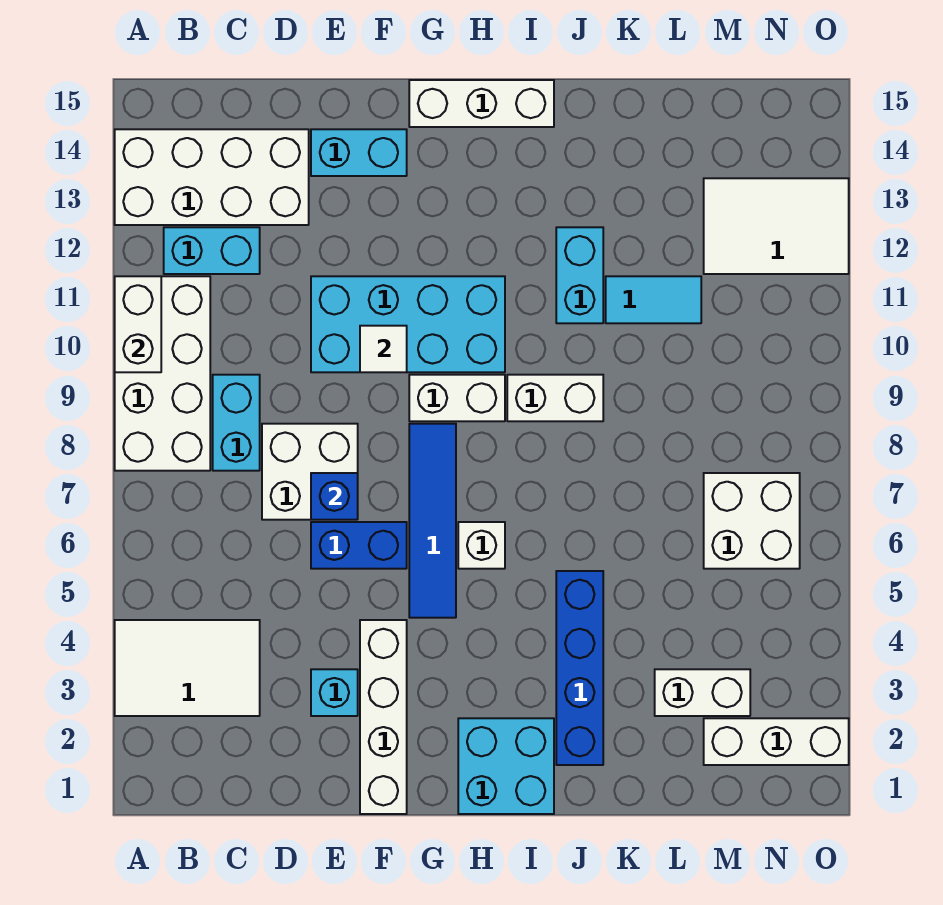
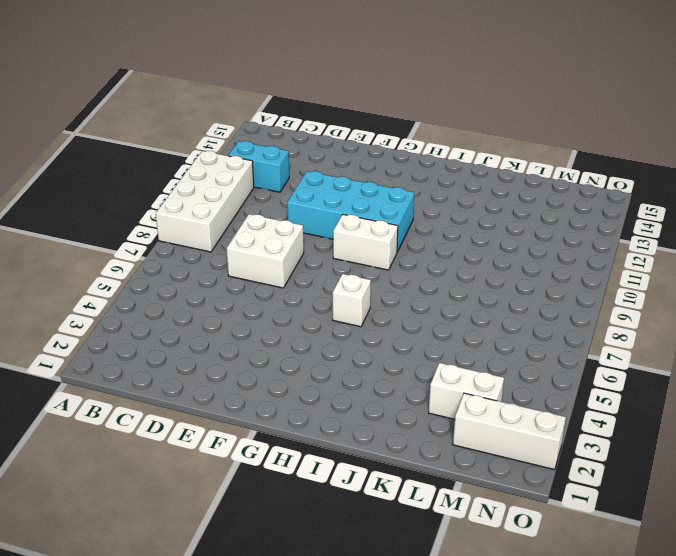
none -> white tile A3:C4 level 1
none -> white brick A13:D14 level 1
none -> cyan brick C8:C9 level 1

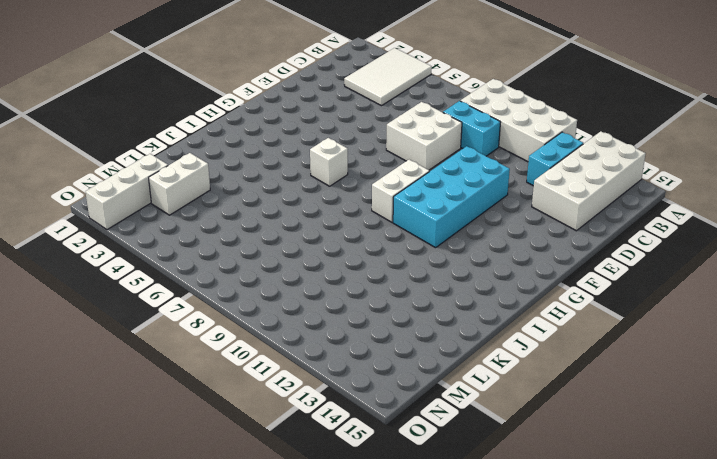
none -> cyan brick E3 level 1
none -> blue brick E6:F6 level 1
none -> cyan brick E14:F14 level 1

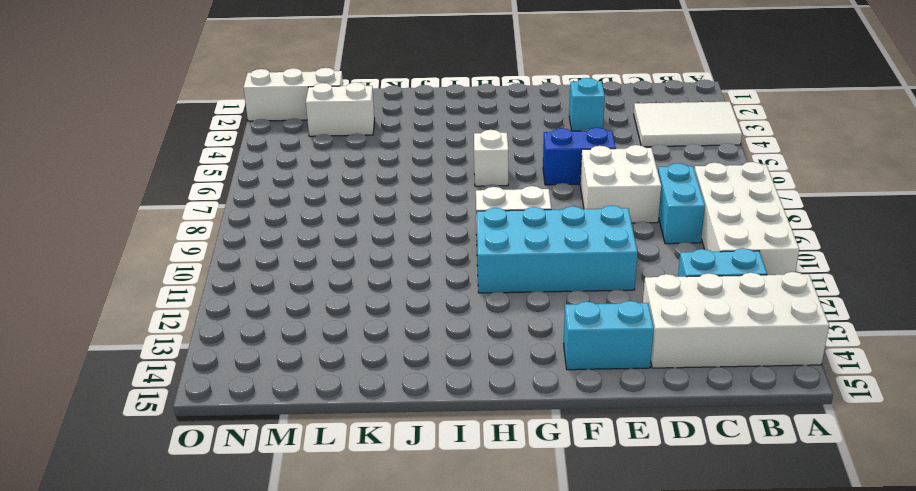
none -> white brick F1:F4 level 1
none -> blue tile G5:G8 level 1
none -> white brick G15:I15 level 1

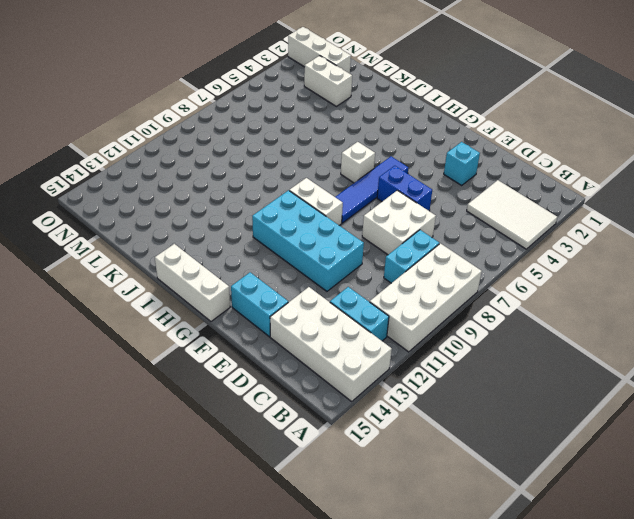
none -> white brick F1:F4 level 1
none -> cyan brick H1:I2 level 1
none -> white brick I9:J9 level 1

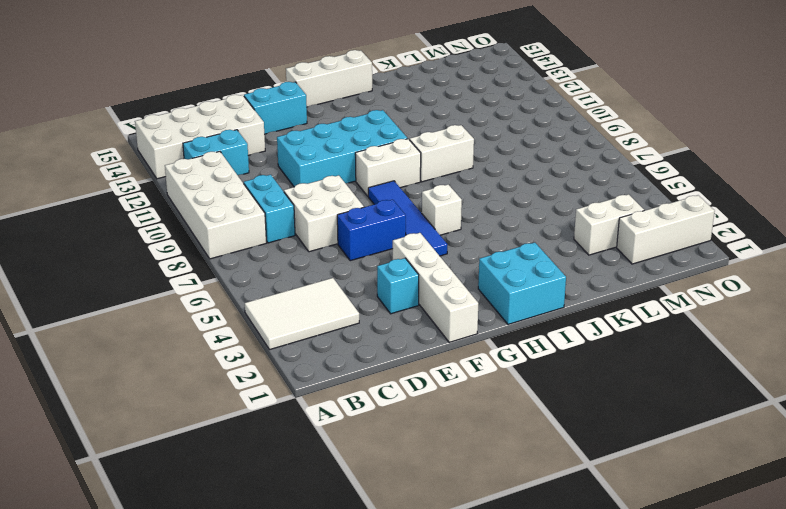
none -> blue brick J2:J5 level 1
none -> cyan brick J11:J12 level 1
none -> cyan tile K11:L11 level 1

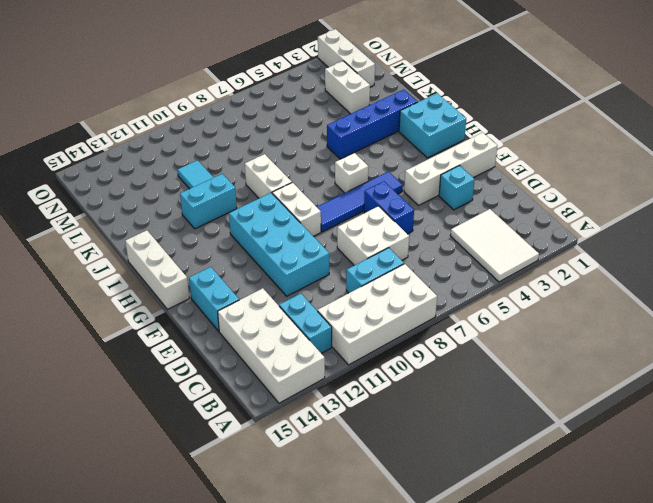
none -> white brick M6:N7 level 1
none -> white tile M12:O13 level 1
none -> white brick A10:A11 level 2

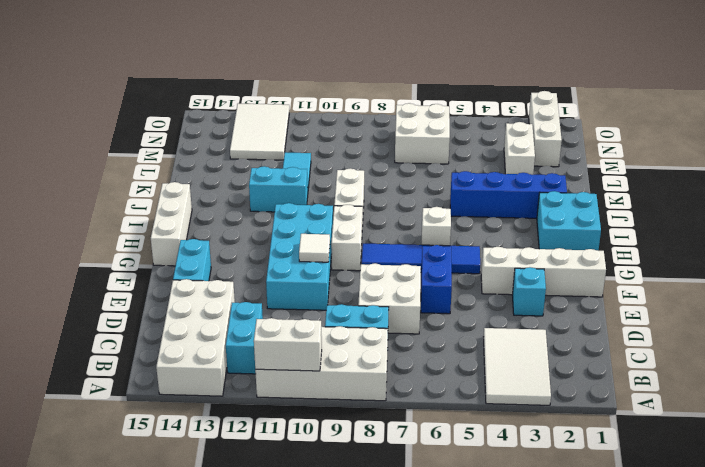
none -> blue brick E7 level 2

